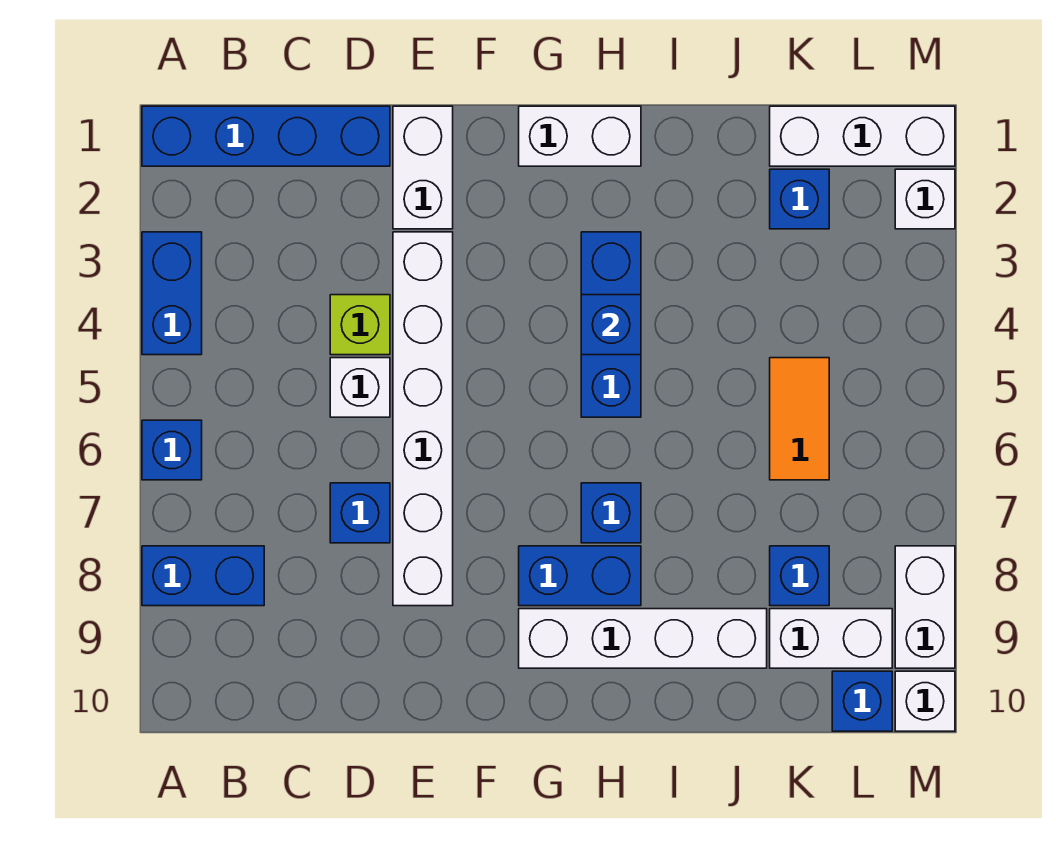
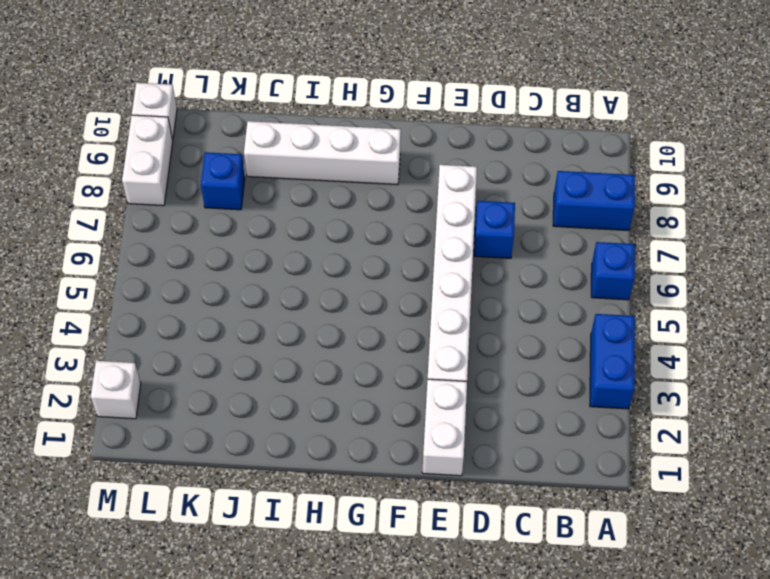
none -> blue brick A1:D1 level 1
none -> lime brick D4 level 1
none -> white brick D5 level 1

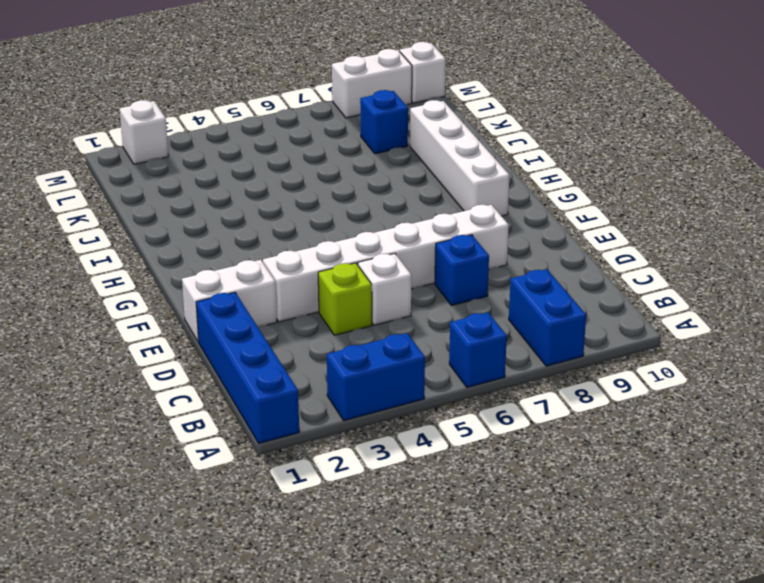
none -> white brick G1:H1 level 1
none -> blue brick G8:H8 level 1
none -> blue brick H3:H5 level 1

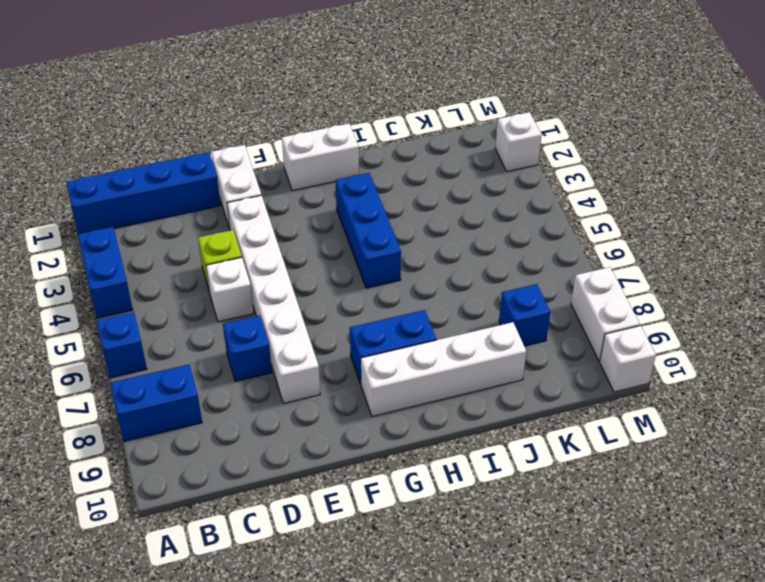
none -> blue brick H7 level 1
none -> white brick K1:M1 level 1
none -> blue brick K2 level 1

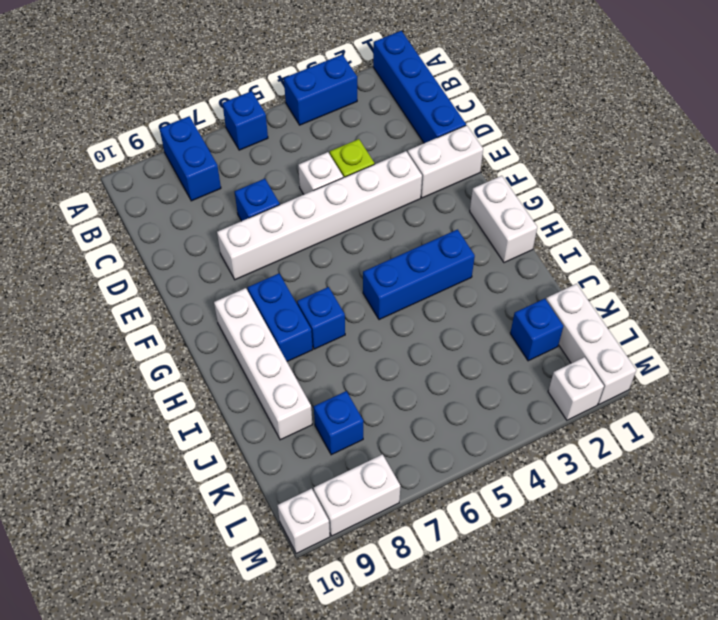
none -> orange tile K5:K6 level 1
none -> white brick K9:L9 level 1
none -> blue brick L10 level 1

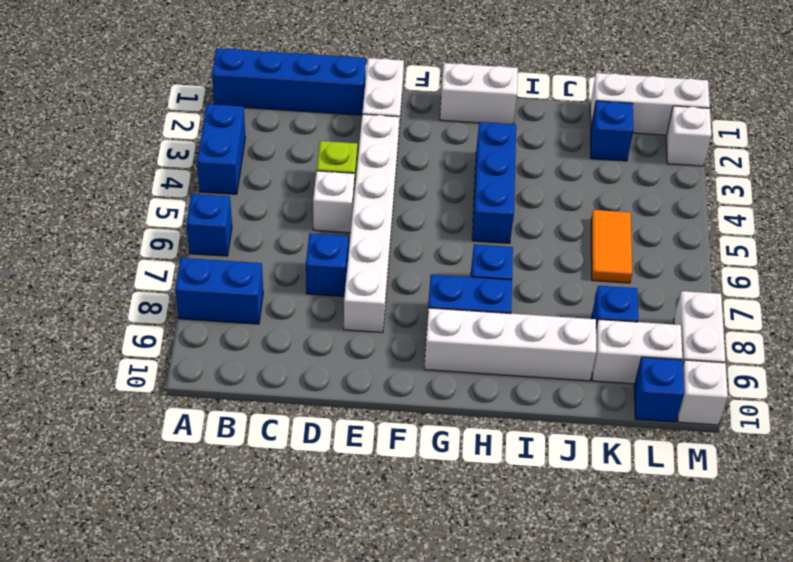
none -> blue brick H4 level 2

